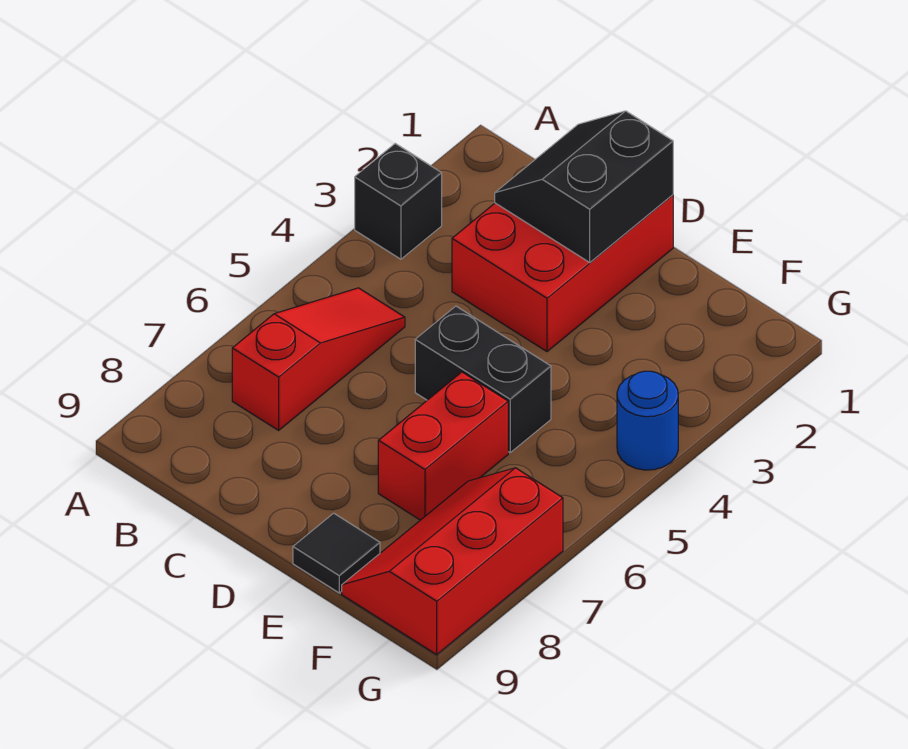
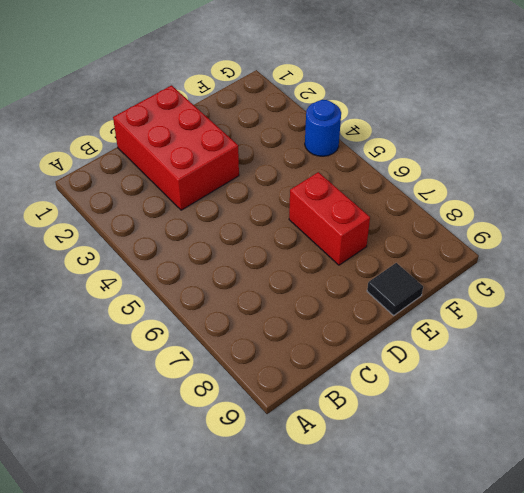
none -> black brick A3 level 1
none -> red slope B5:B7 level 1 top 7

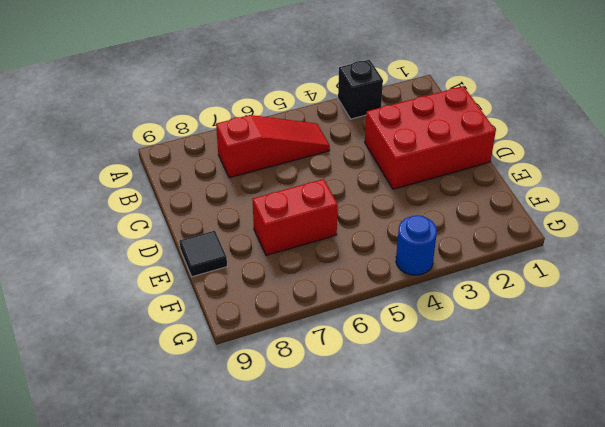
none -> black brick D5:E5 level 1
none -> red slope F7:G9 level 1 top G

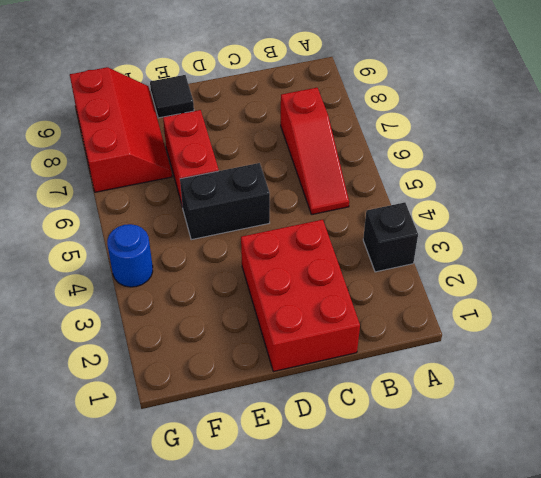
none -> black slope C1:D2 level 2 top D

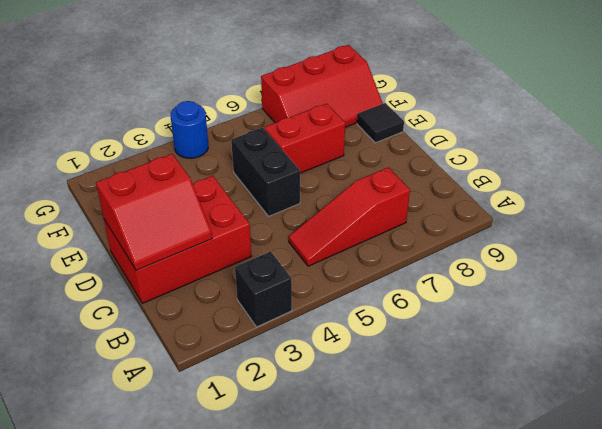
red slope C1:D2 level 2 top D -> black slope C1:D2 level 2 top D

